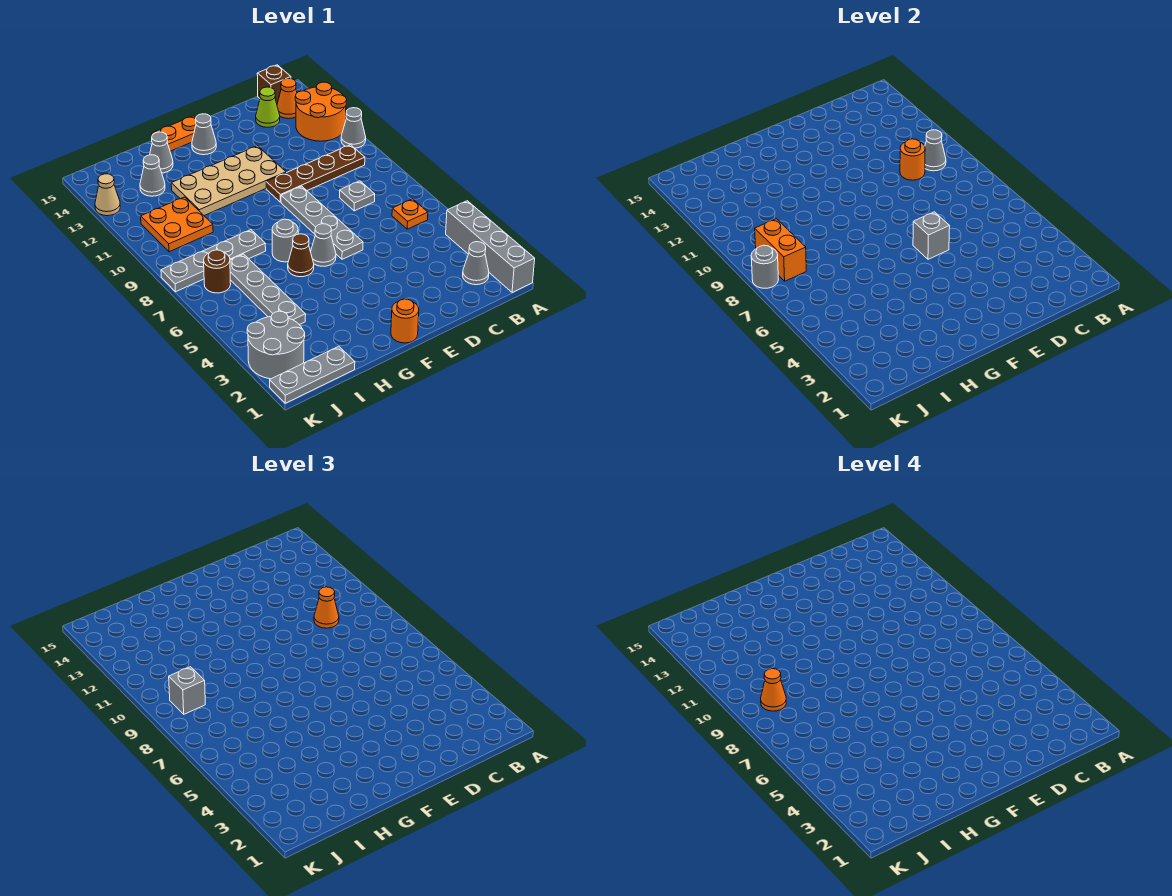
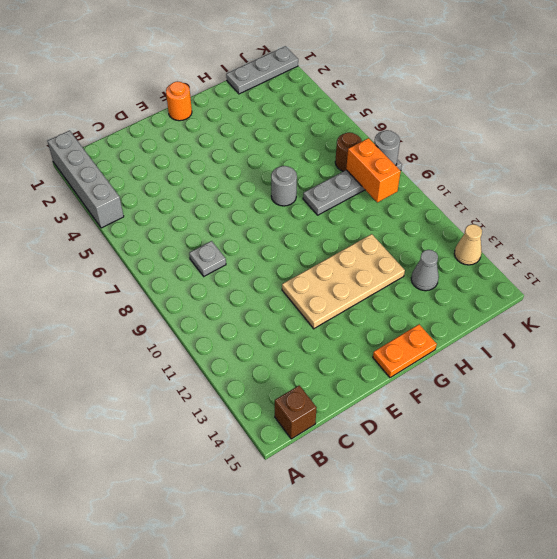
none -> grey cone A11 level 1
none -> orange round brick A12:B13 level 1
none -> grey cone B2 level 1
none -> orange plate B6 level 1

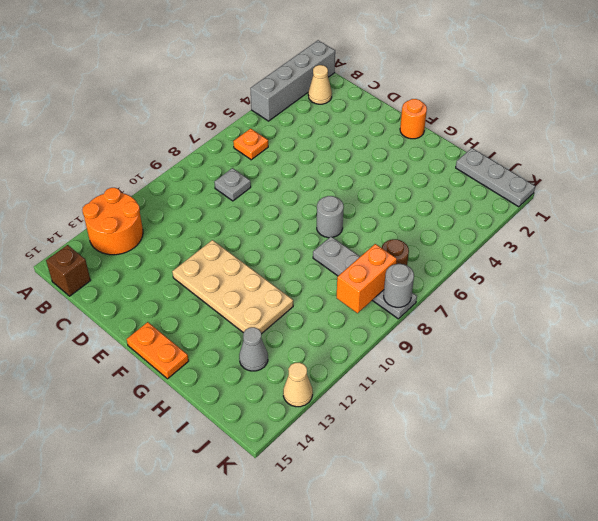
tan cone B2 level 1 -> grey cone B2 level 1
none -> grey cone A11 level 1
none -> brown plate B10:E10 level 1
none -> orange cone B14 level 1
none -> lime cone C14 level 1

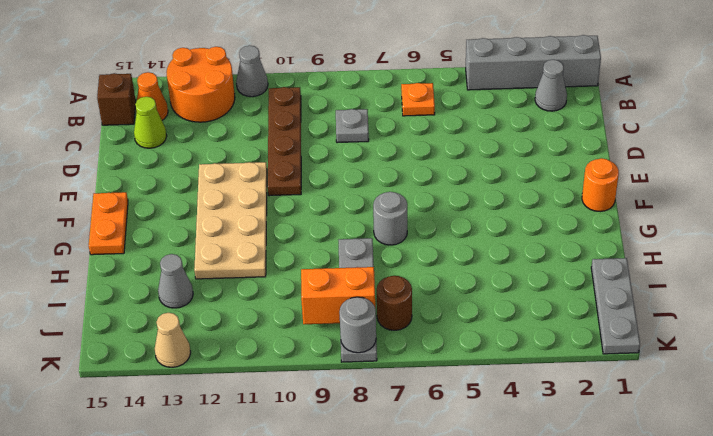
none -> grey plate E6:E9 level 1
none -> grey cone F6 level 1
none -> grey cone F14 level 1
none -> brown cone G6 level 1

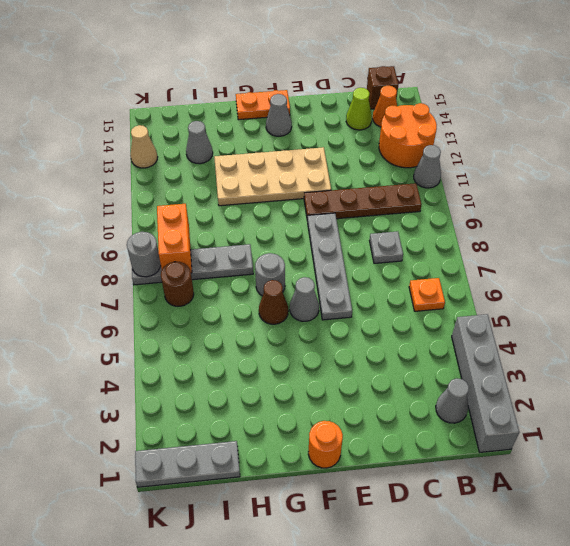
none -> grey cone H14 level 1
none -> grey plate I4:I7 level 1
none -> orange plate I10:J11 level 1
none -> grey round brick J2:K3 level 1

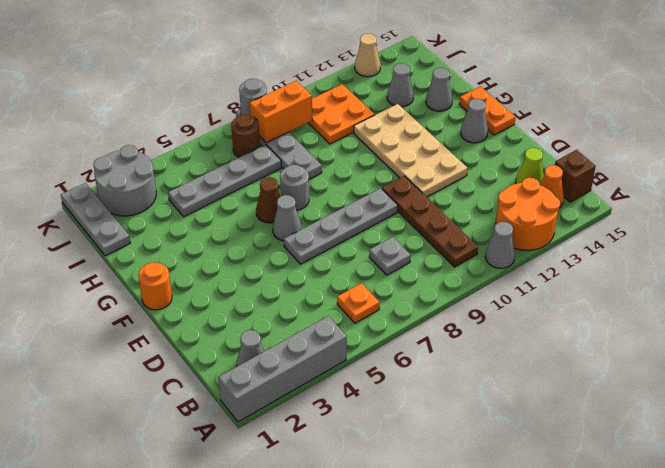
none -> grey cone B10 level 2
none -> orange round brick C10 level 2
none -> grey brick E6 level 2
none -> orange cone C10 level 3

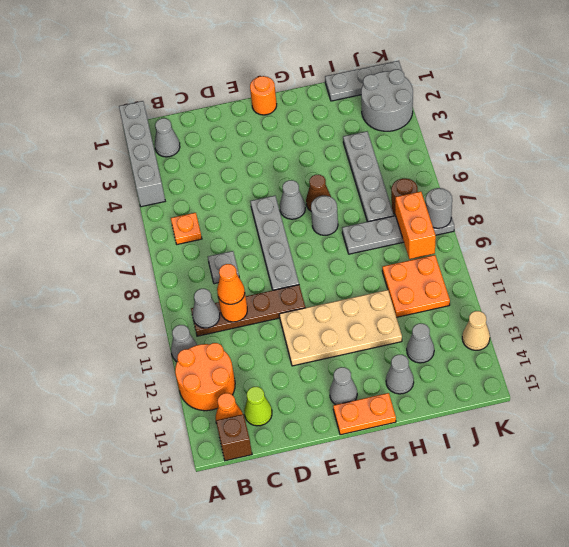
none -> grey brick E6 level 2
none -> grey brick J9 level 3
none -> orange cone J9 level 4

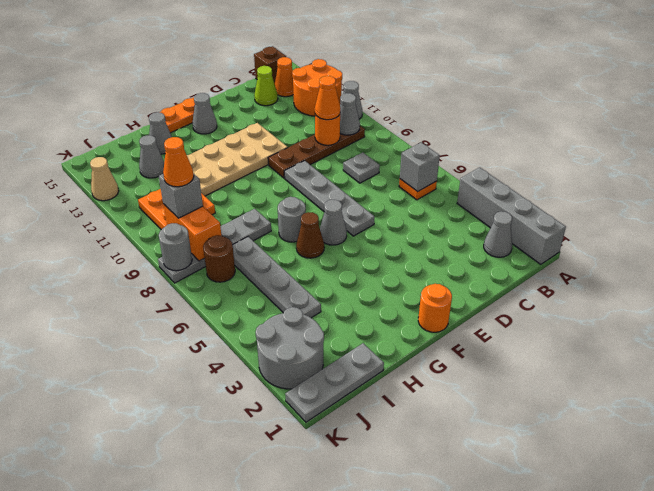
grey brick B6 level 2 -> grey brick E6 level 2

